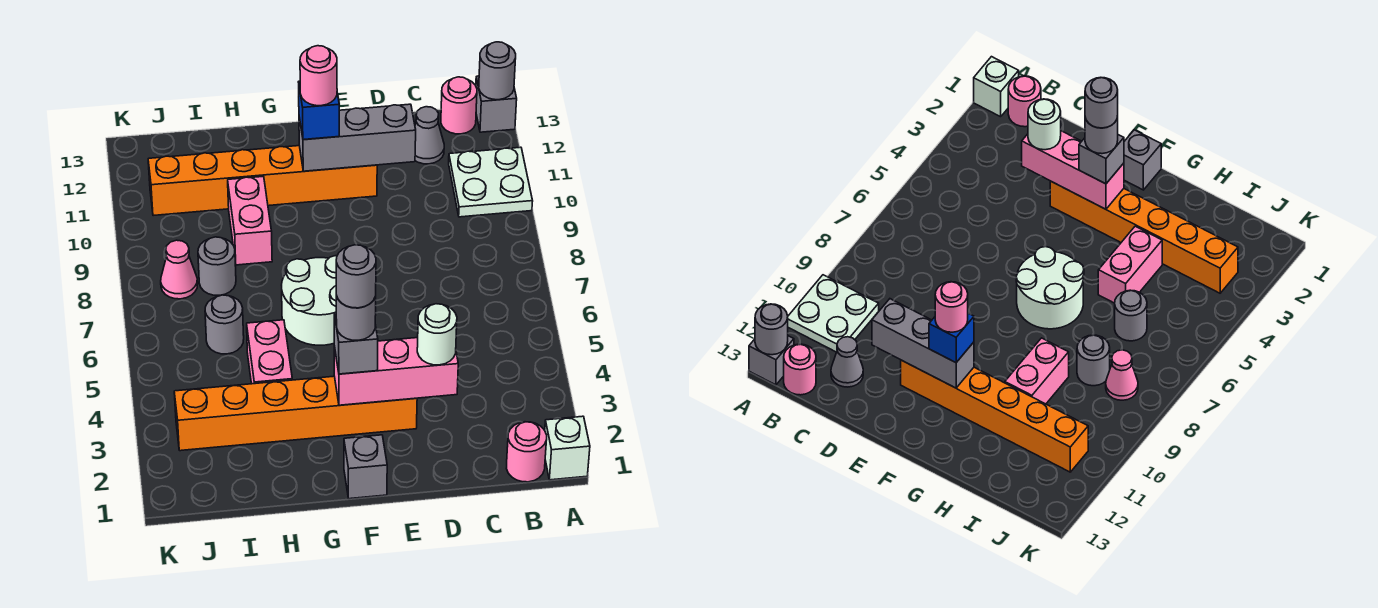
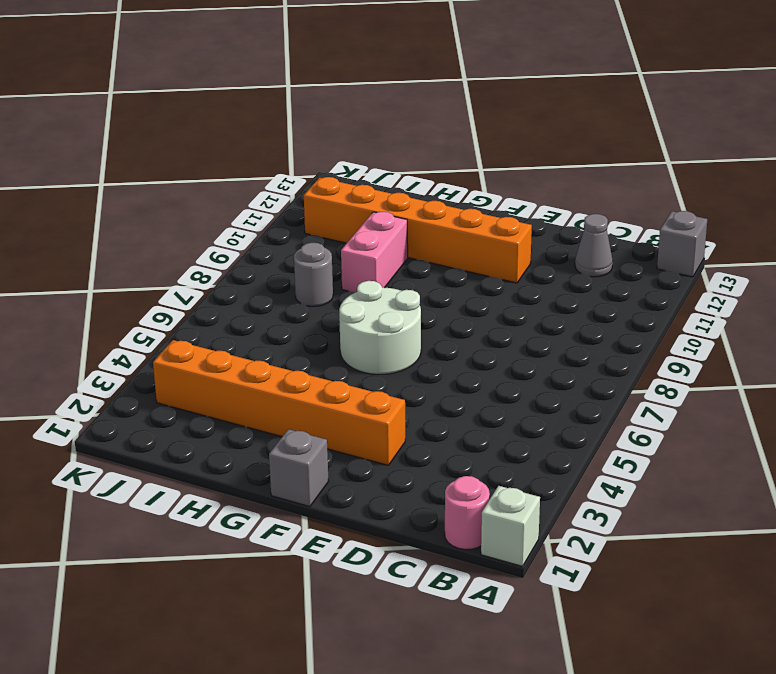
none -> white plate A10:B11 level 1
none -> pink round brick B13 level 1
none -> pink brick H4:H5 level 1

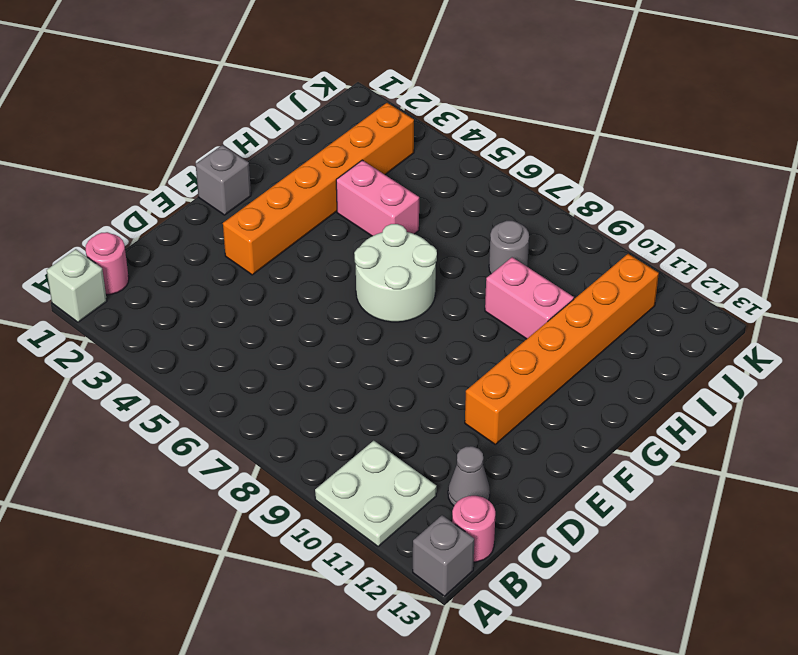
none -> grey round brick I6 level 1
none -> pink cone J8 level 1
none -> grey round brick A13 level 2

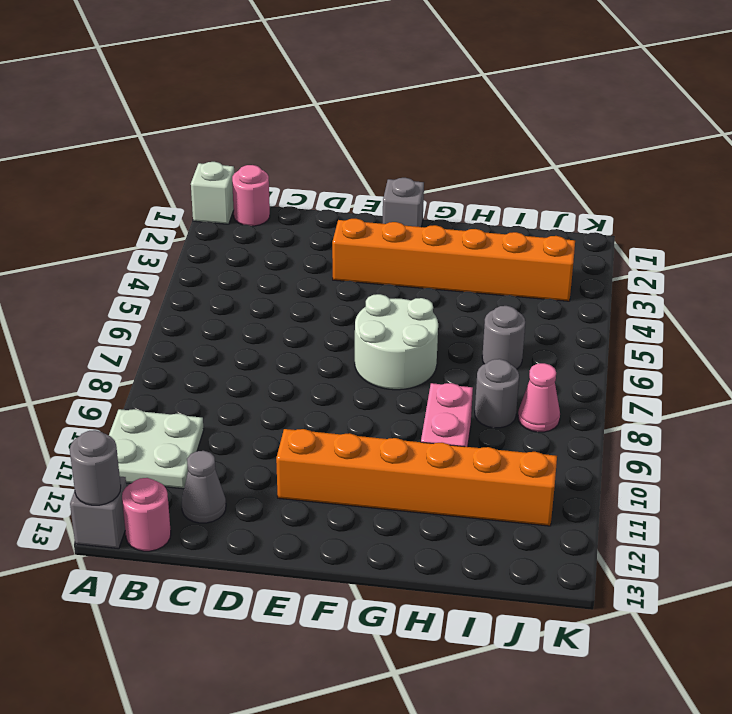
none -> pink brick H4:H5 level 1
none -> pink brick D3:F3 level 2
none -> grey brick D11:F11 level 2

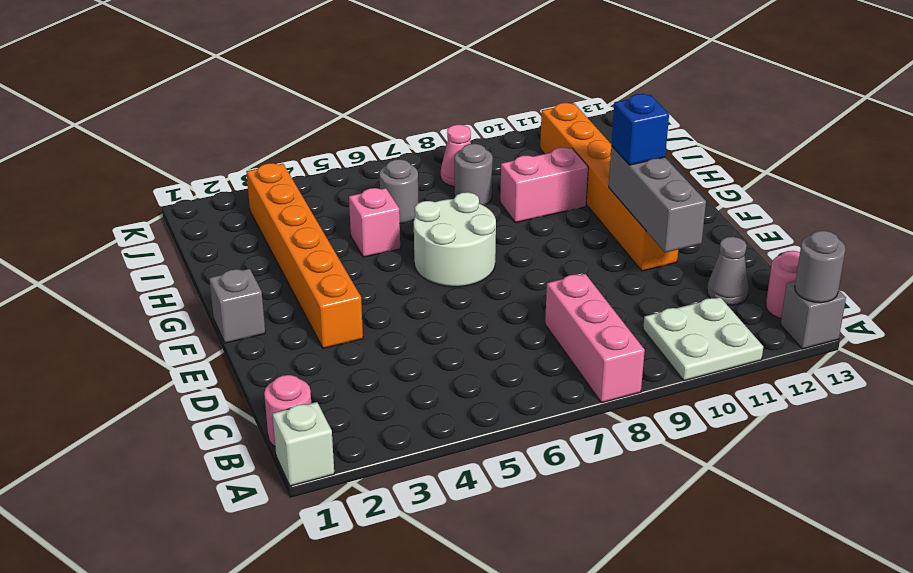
pink brick A8:C8 level 1 -> pink brick D3:F3 level 2
pink brick H5 level 1 -> pink brick H4:H5 level 1
none -> white round brick D3 level 3
none -> grey brick F3 level 3
none -> grey round brick F3 level 4

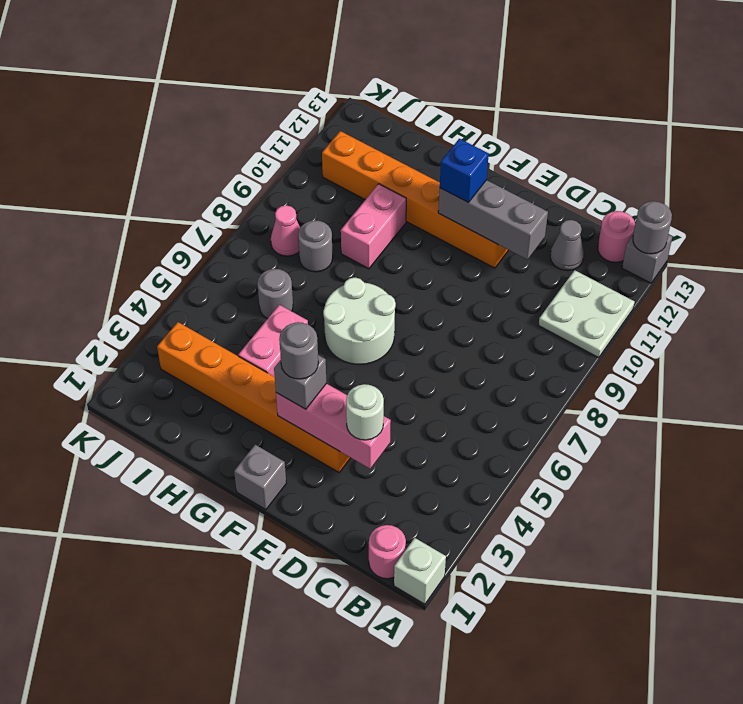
none -> pink round brick F11 level 4
none -> grey round brick F3 level 5

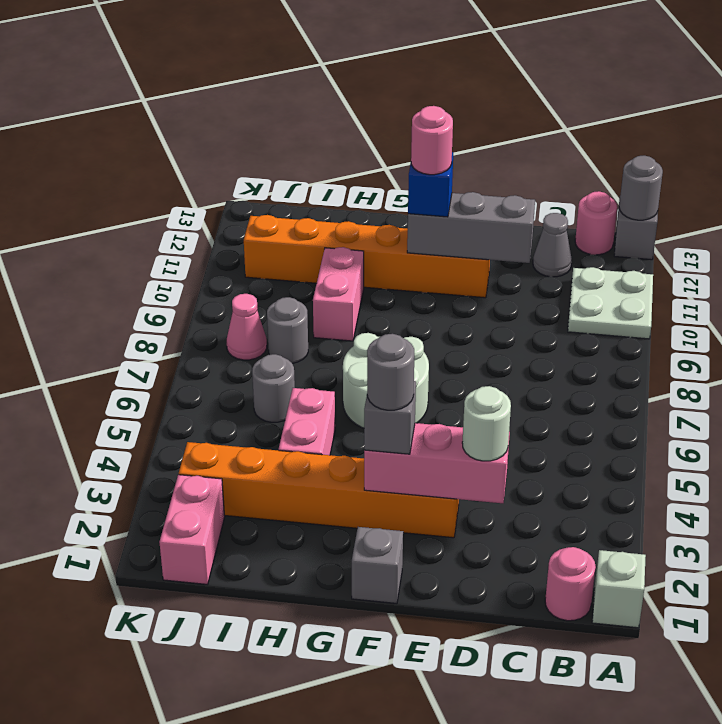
pink brick J1:J2 level 1 -> none
none -> grey round brick F3 level 5

